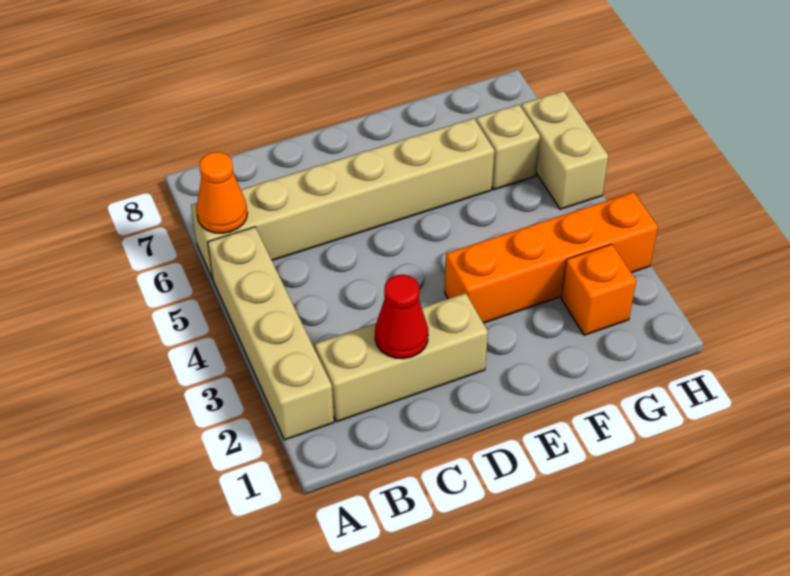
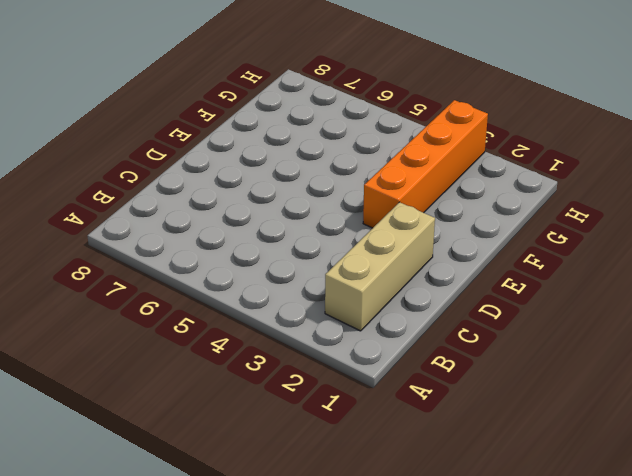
none -> tan brick A2:A5 level 1
none -> tan brick A6:F6 level 1

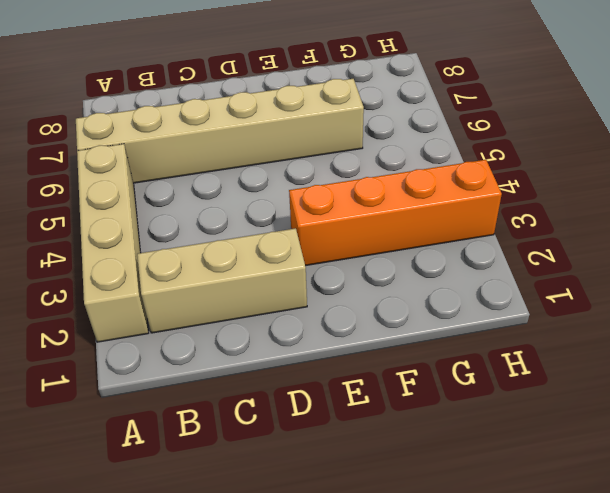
none -> orange brick G2 level 1
none -> tan brick G6 level 1

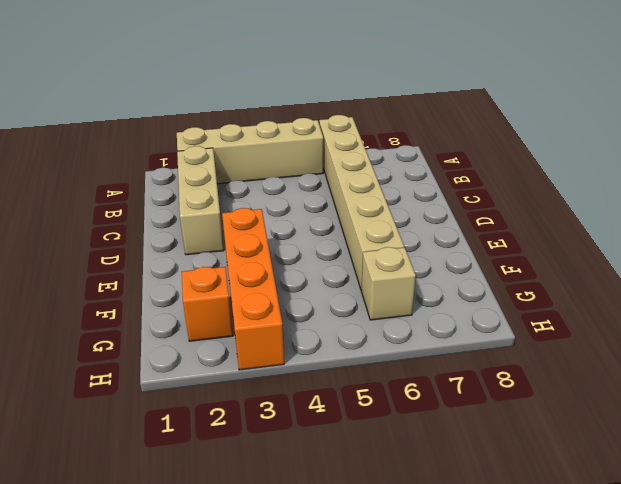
none -> tan brick H5:H6 level 1
none -> orange cone A6 level 2

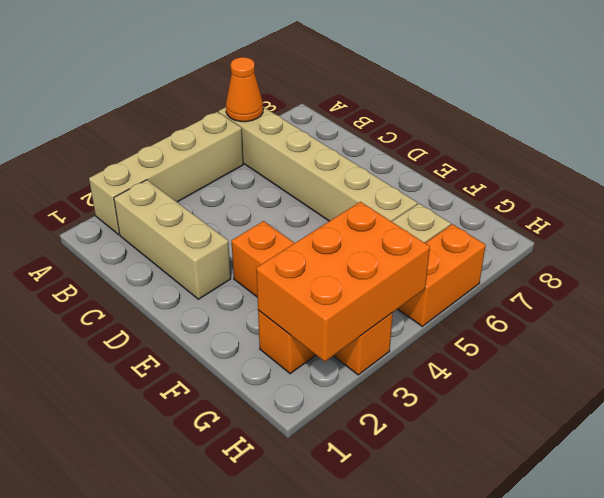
orange brick G2:H4 level 2 -> none
orange brick H5:H6 level 1 -> tan brick H5:H6 level 1
none -> red cone C2 level 2

